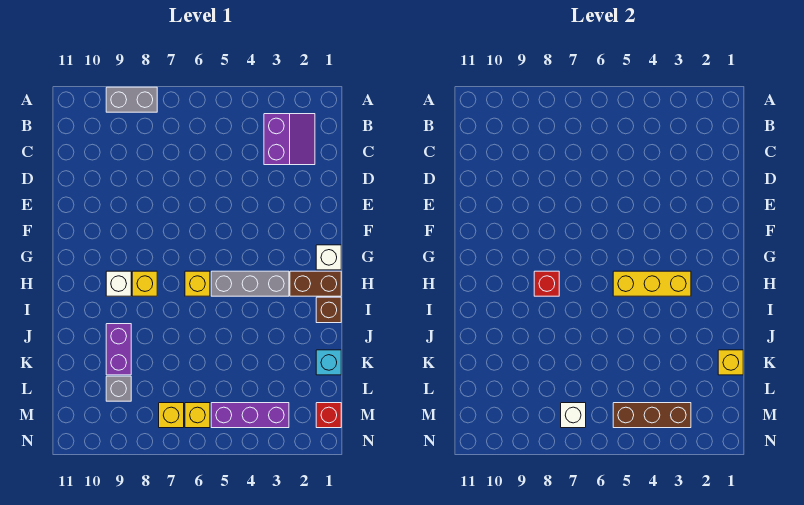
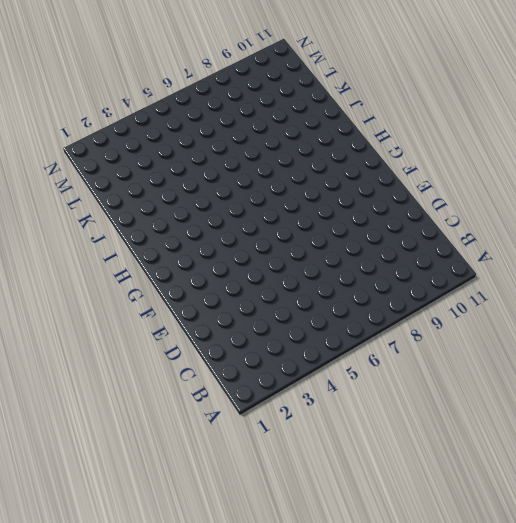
none -> grey brick A8:A9 level 1
none -> purple slope B2:C3 level 1 top 3
none -> white brick G1 level 1

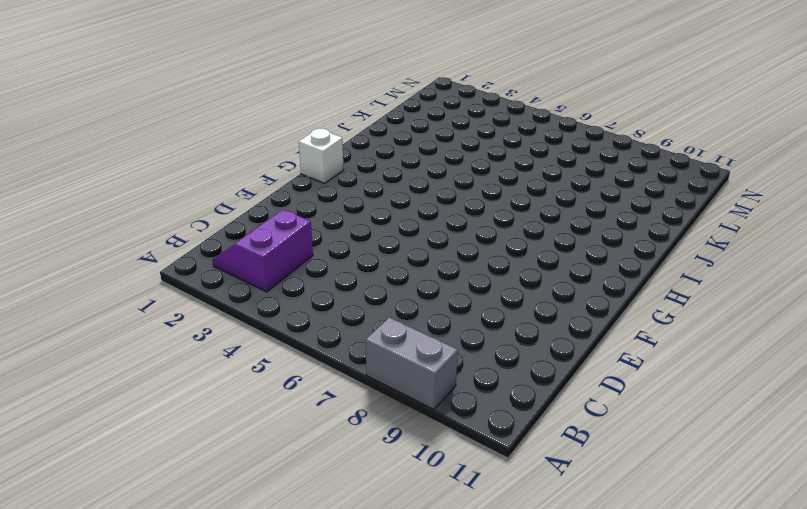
none -> brown brick H1:H2 level 1
none -> grey brick H3:H5 level 1
none -> yellow brick H6 level 1

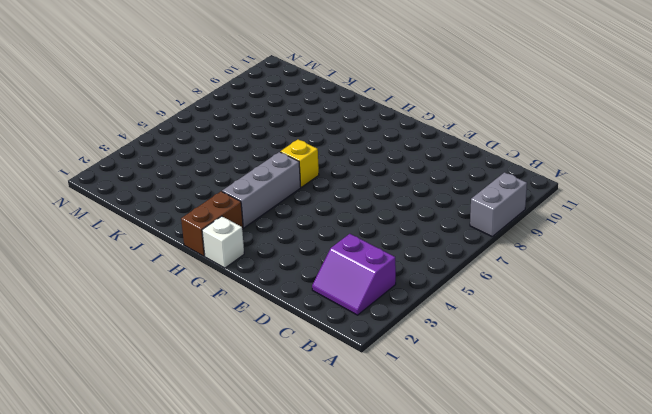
none -> yellow brick H8 level 1
none -> white brick H9 level 1
none -> brown brick I1 level 1

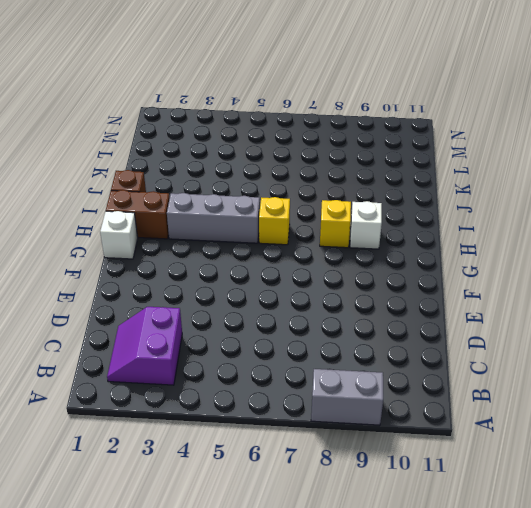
none -> purple brick J9:K9 level 1
none -> cyan brick K1 level 1
none -> grey brick L9 level 1

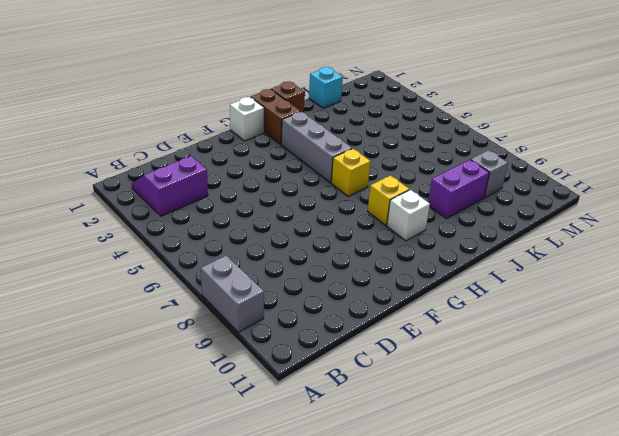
none -> red brick M1 level 1
none -> purple brick M3:M5 level 1
none -> yellow brick M6 level 1

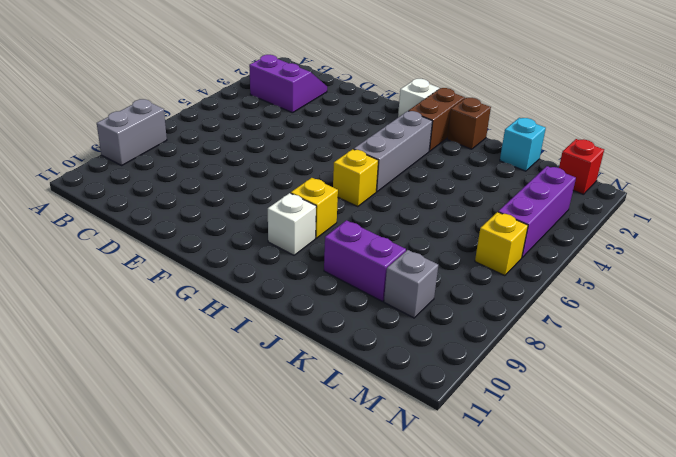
none -> yellow brick M7 level 1
none -> yellow brick H3:H5 level 2
none -> red brick H8 level 2

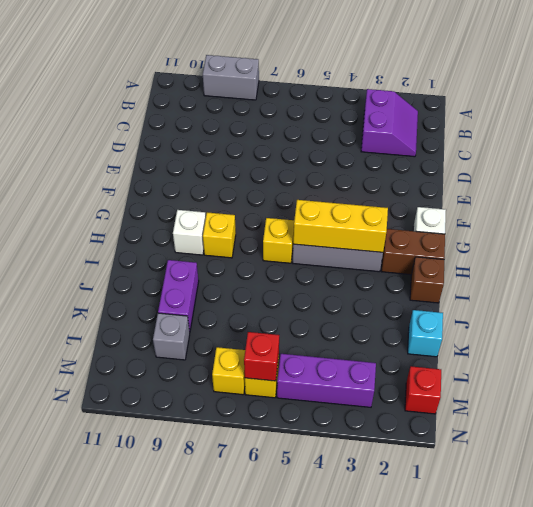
red brick M6 level 2 -> red brick H8 level 2
none -> yellow brick K1 level 2
none -> brown brick M3:M5 level 2
none -> white brick M7 level 2

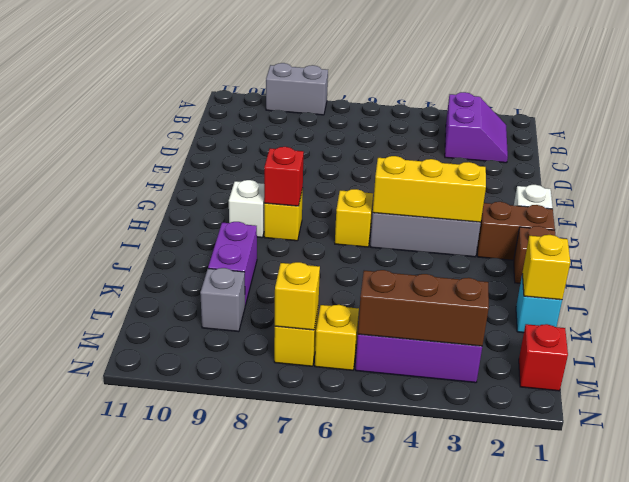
yellow brick M7 level 2 -> white brick M7 level 2

